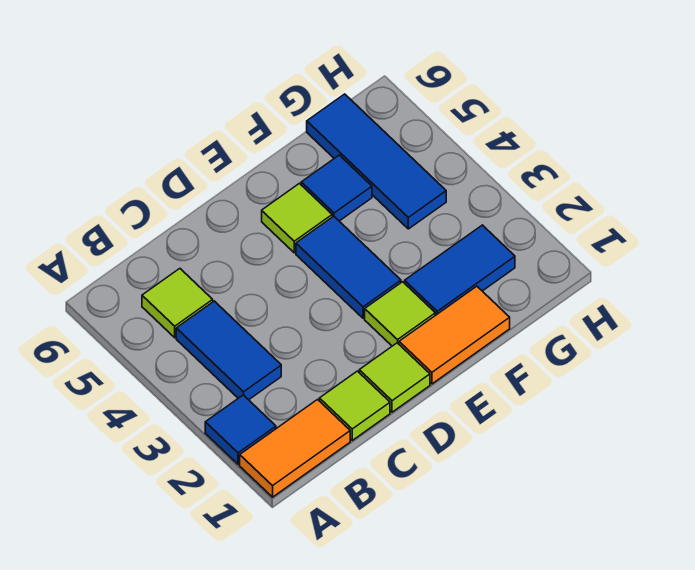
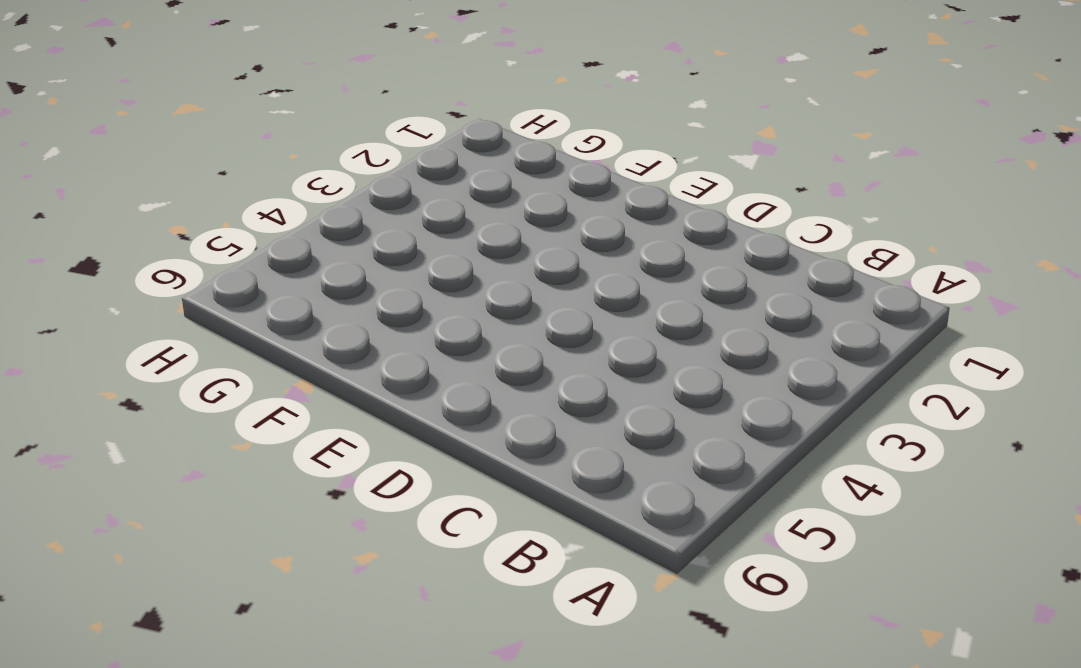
none -> orange tile A1:B1 level 1
none -> blue tile A2 level 1
none -> blue tile B3:B4 level 1

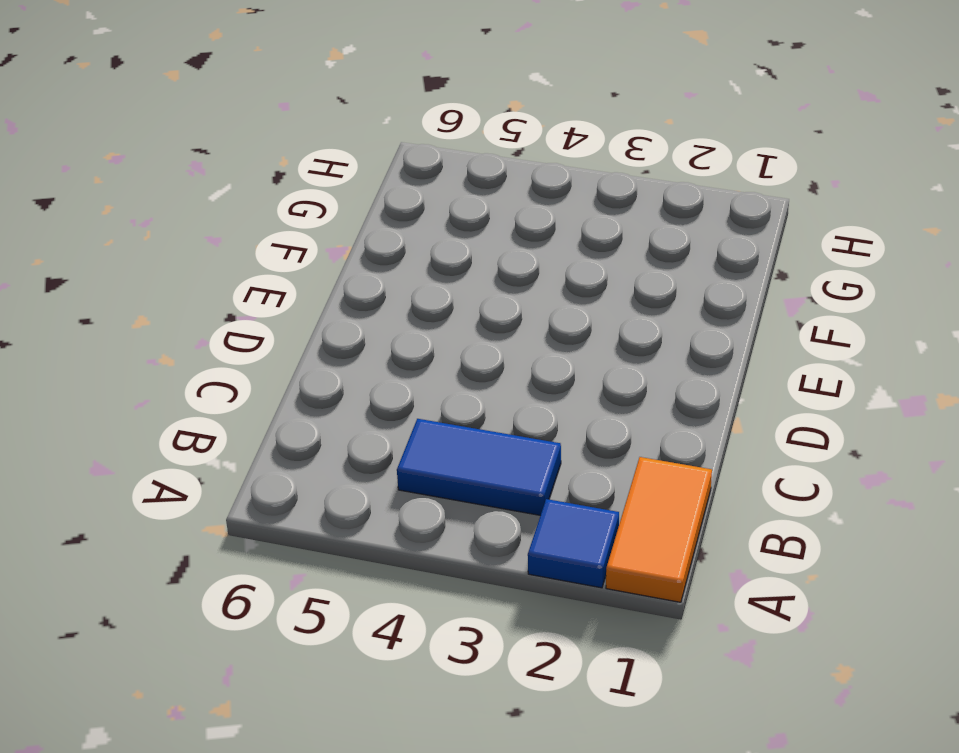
none -> lime tile B5 level 1
none -> lime tile C1 level 1
none -> lime tile D1 level 1

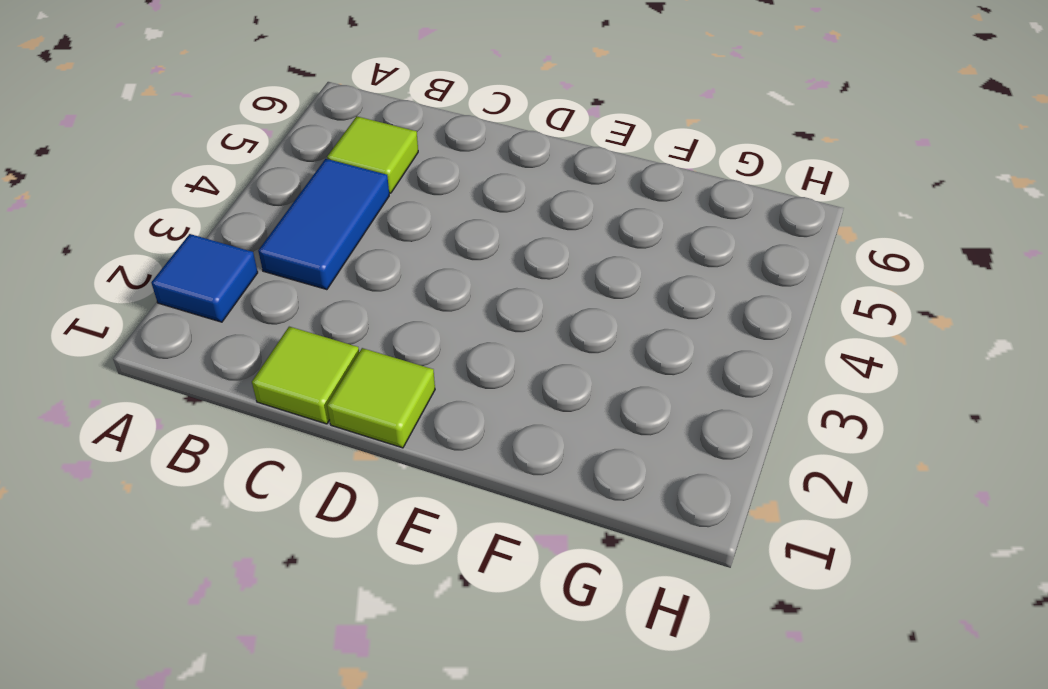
none -> orange tile A1:B1 level 1
none -> orange tile E1:F1 level 1
none -> lime tile E2 level 1

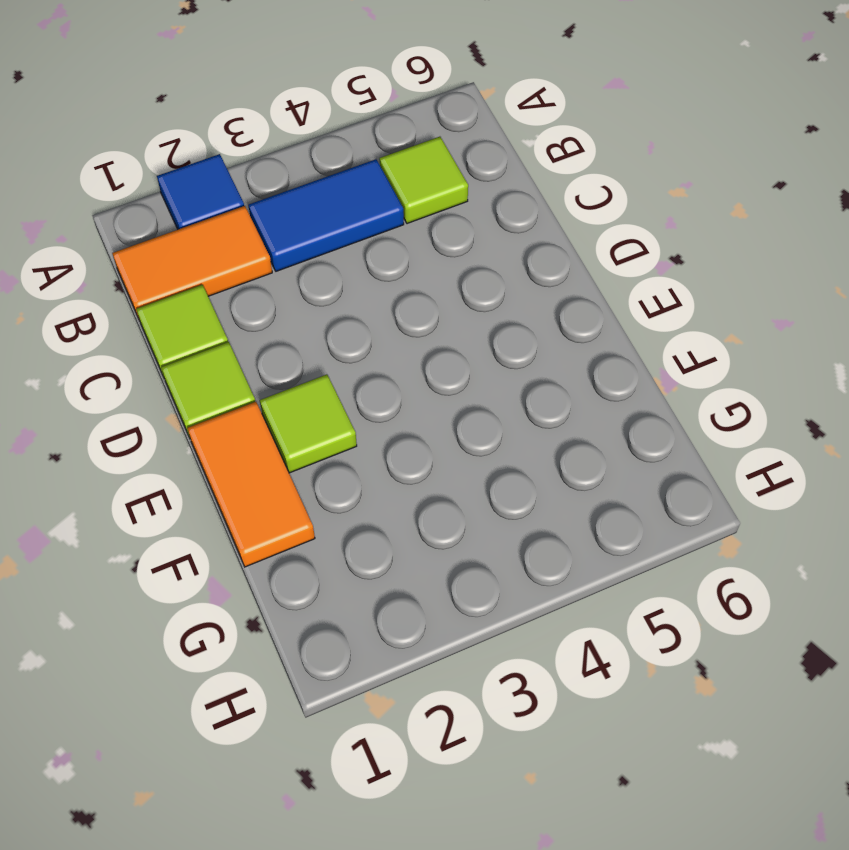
orange tile B1:B2 level 1 -> orange tile A1:B1 level 1
none -> blue tile E3:E4 level 1
none -> lime tile E5 level 1
none -> blue tile F2:G2 level 1

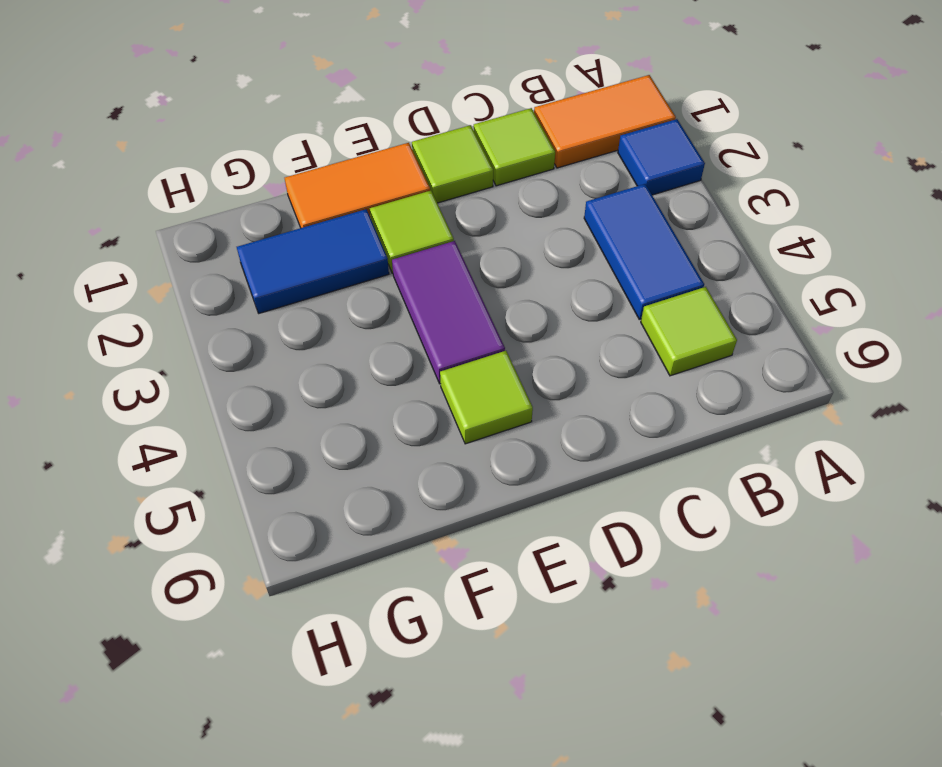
purple tile E3:E4 level 1 -> blue tile E3:E4 level 1
none -> blue tile F5 level 1
none -> blue tile G4:G6 level 1

